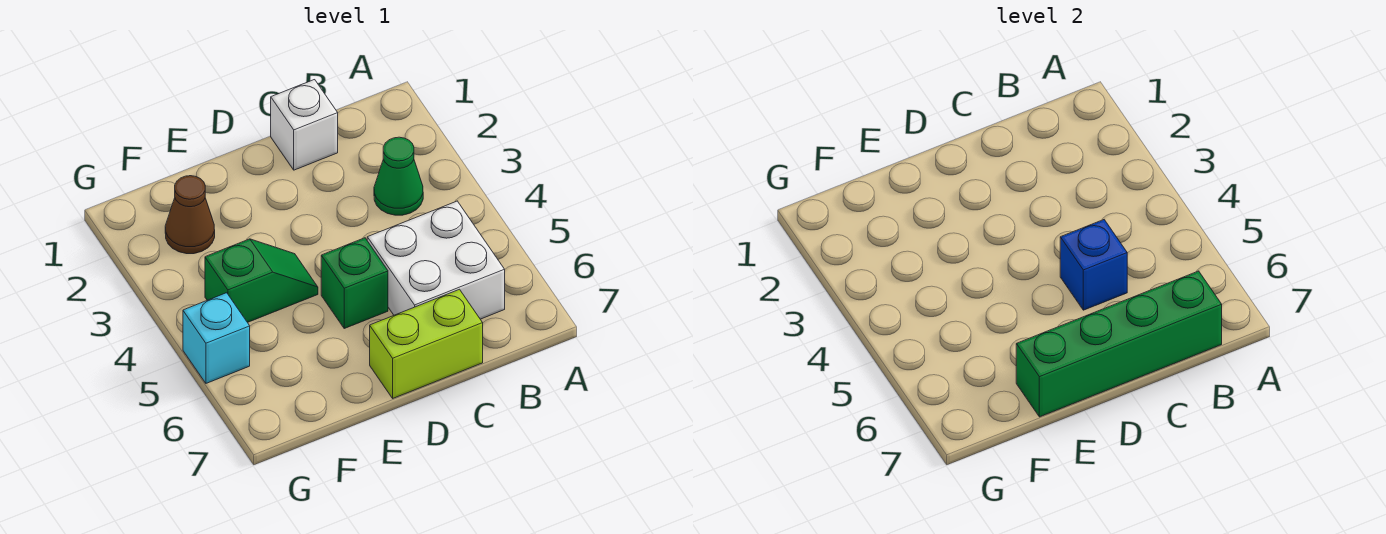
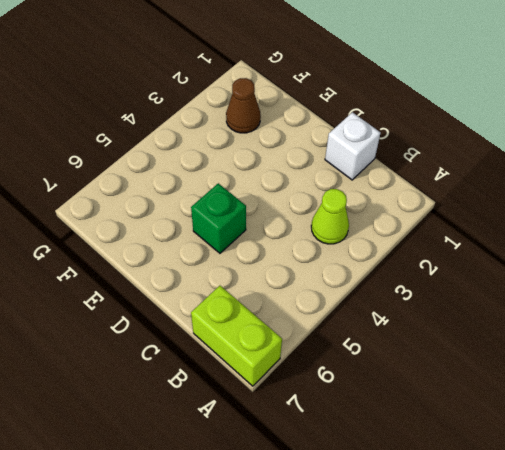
lime brick A7:B7 level 1 -> lime brick C7:D7 level 1
lime cone B3 level 1 -> green cone B3 level 1
none -> white brick B5:C6 level 1
none -> green slope E4:F4 level 1 top F

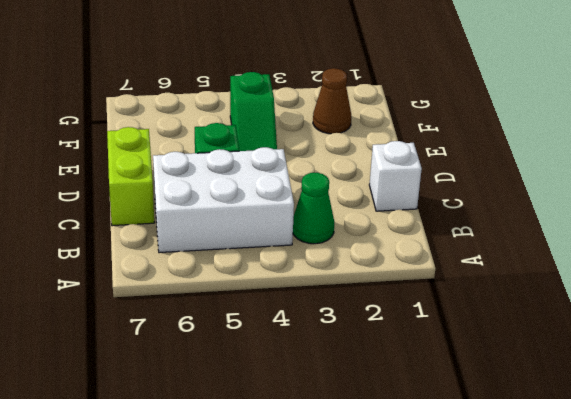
white brick B4:C6 level 1 -> white brick B5:C6 level 1
none -> cyan brick G5 level 1
none -> green brick B7:E7 level 2

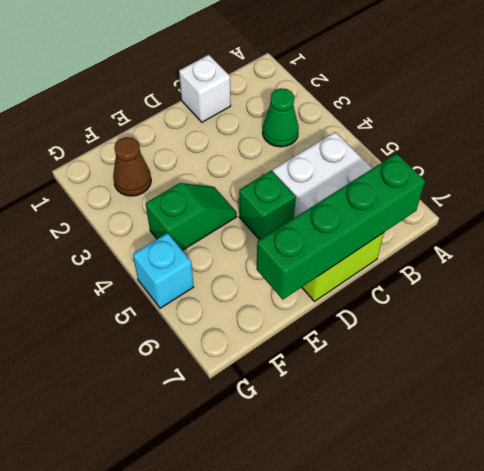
none -> blue brick C5 level 2

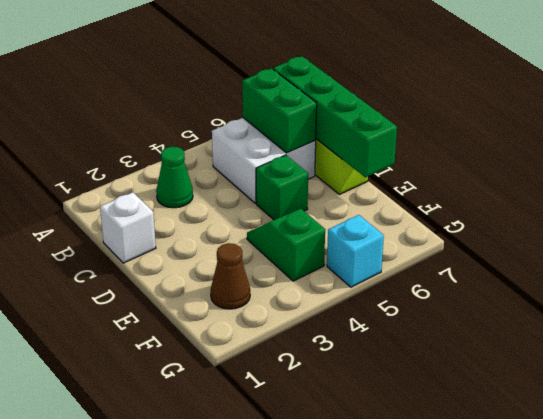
green brick B6:C6 level 2 -> none
none -> blue brick C5 level 2

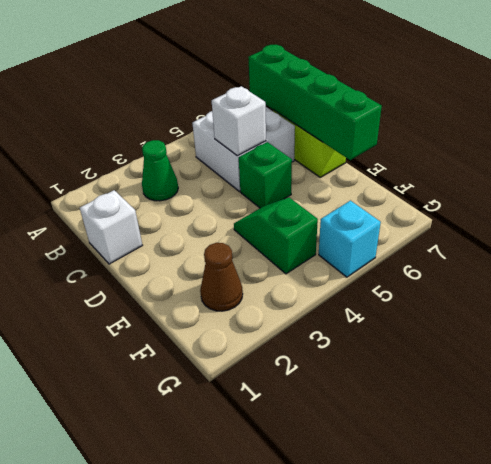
white brick C5 level 2 -> blue brick C5 level 2

